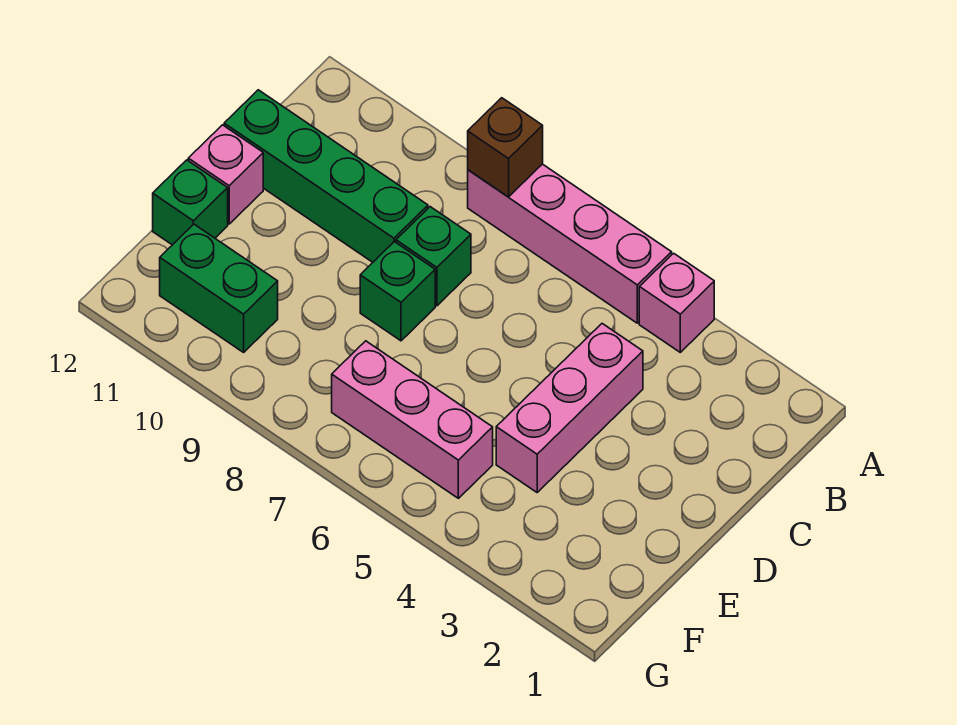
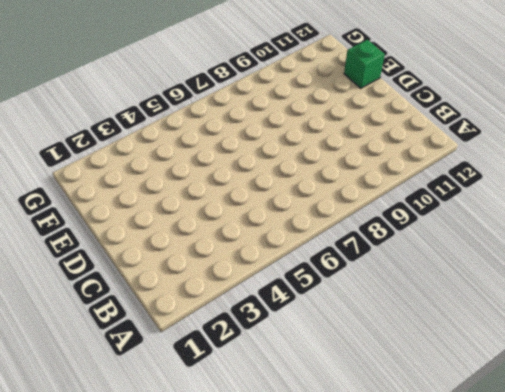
none -> pink brick A4 level 1
none -> pink brick A5:A8 level 1

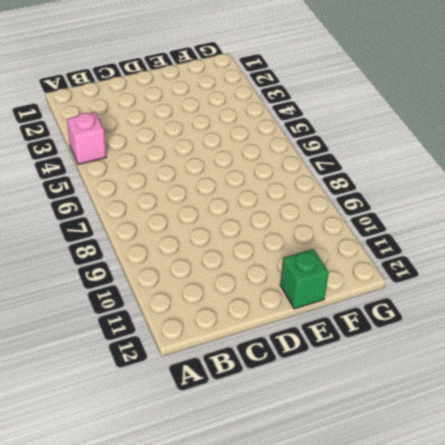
none -> pink brick A5:A8 level 1
none -> pink brick C4:E4 level 1

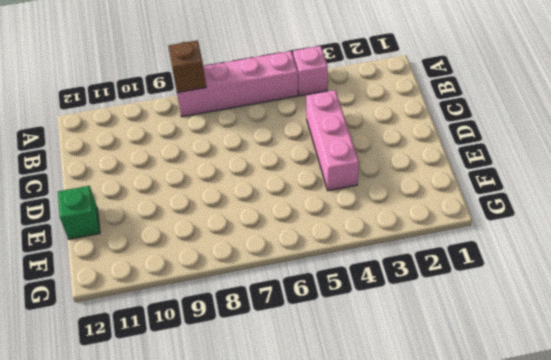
none -> green brick C8 level 1
none -> green brick C9:C12 level 1

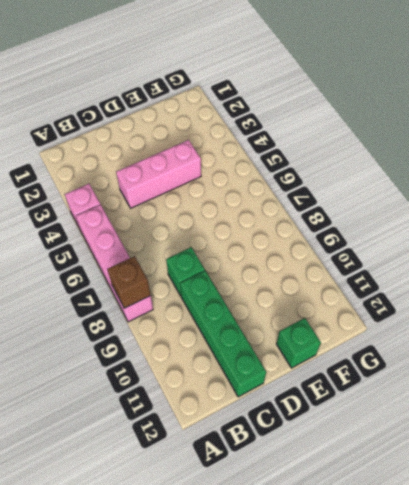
none -> green brick D8 level 1
none -> pink brick D12 level 1

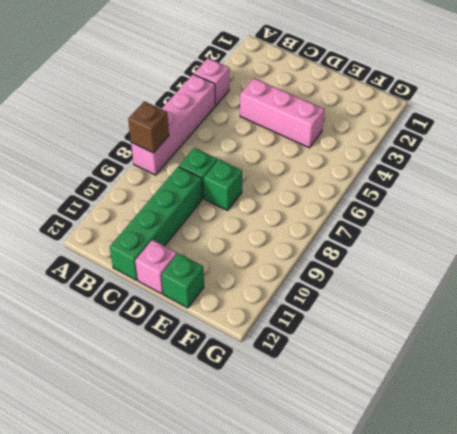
none -> pink brick F5:F7 level 1
none -> green brick F10:F11 level 1

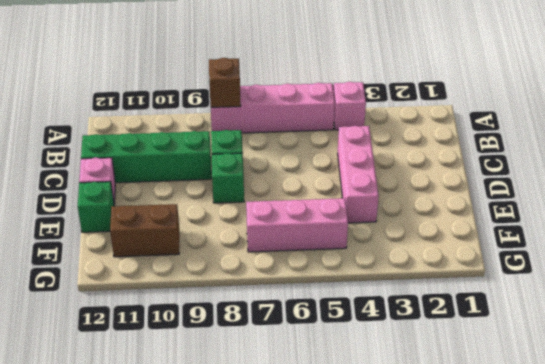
brown brick F10:F11 level 1 -> green brick F10:F11 level 1

